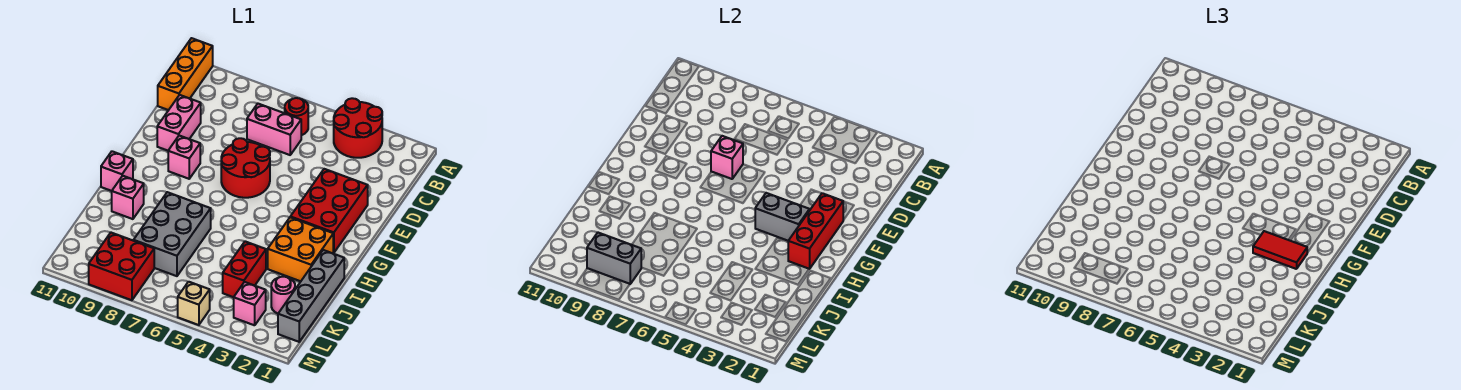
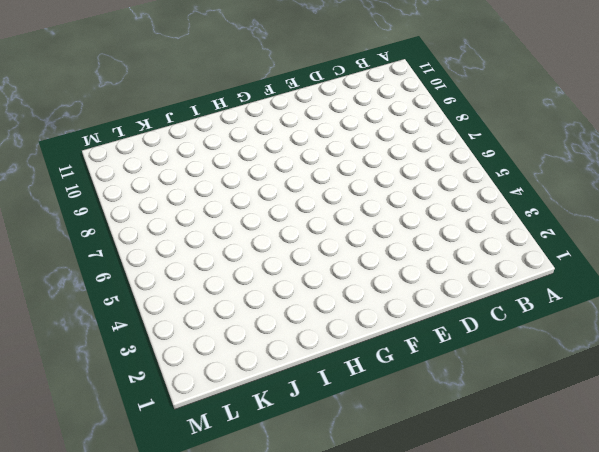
none -> red round brick A3:B4 level 1
none -> orange brick A11:C11 level 1
none -> red round brick B6 level 1

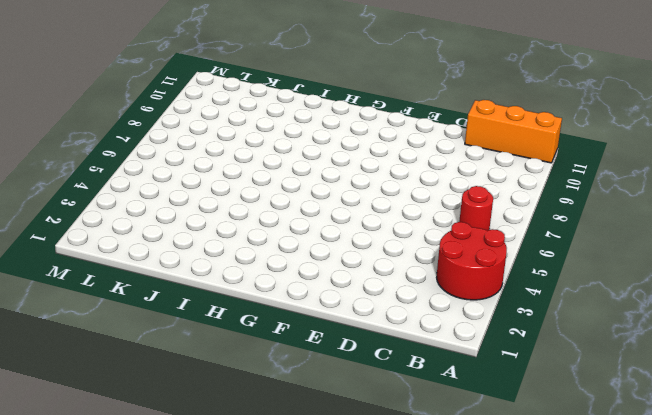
none -> pink brick C6:C7 level 1
none -> pink brick D10:E10 level 1
none -> red brick E2:G3 level 1

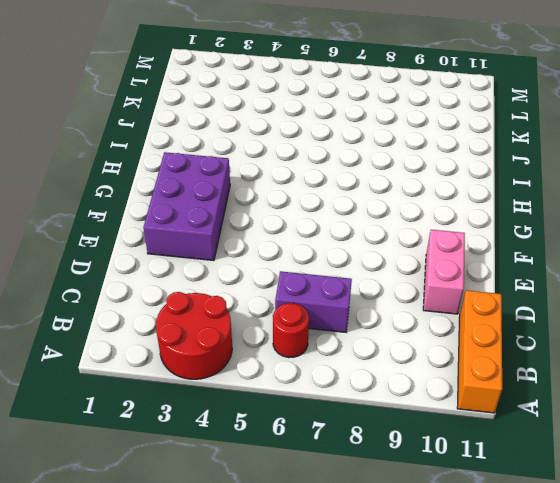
purple brick C6:C7 level 1 -> pink brick C6:C7 level 1
purple brick E2:G3 level 1 -> red brick E2:G3 level 1
none -> red round brick E6:F7 level 1
none -> pink brick F9 level 1
none -> orange brick H2:I3 level 1

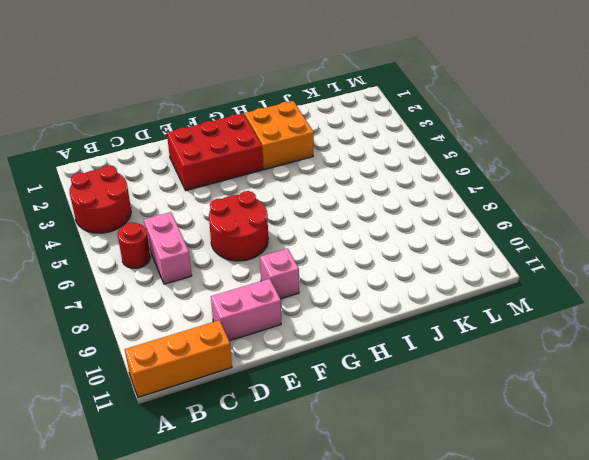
none -> pink brick H11 level 1
none -> grey brick I1:L1 level 1
none -> grey brick I7:K8 level 1

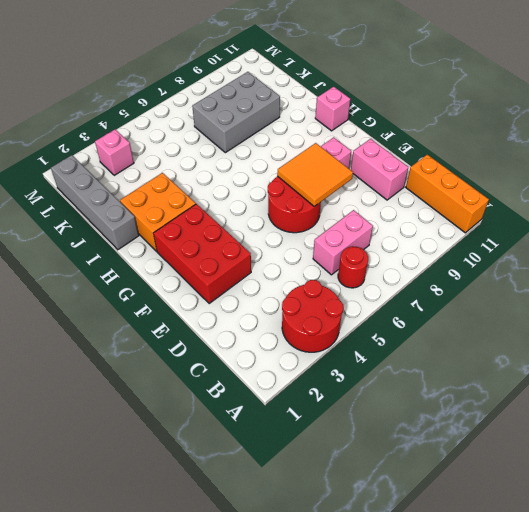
orange tile E7:F8 level 2 -> pink brick E7 level 2
grey brick J7:K9 level 1 -> grey brick I7:K8 level 1
none -> pink brick I10 level 1
none -> red brick J4:K4 level 1
none -> pink round brick K2 level 1

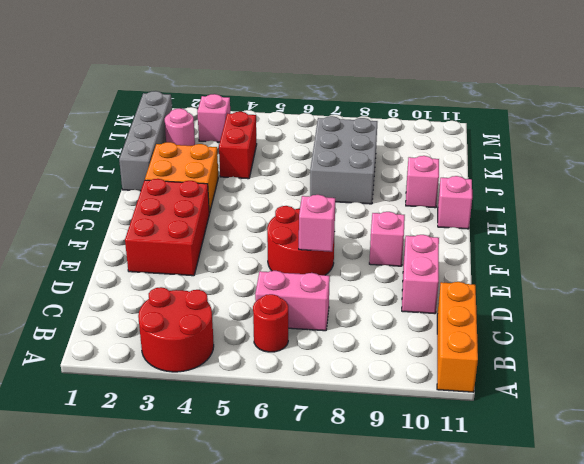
none -> red brick L8:M9 level 1
none -> tan brick M5 level 1
none -> red brick F2:H2 level 2

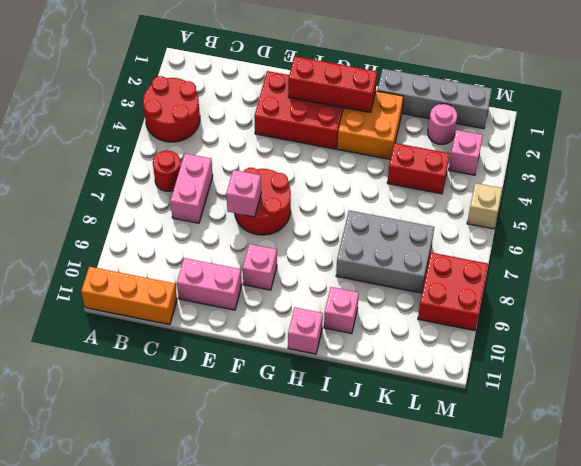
none -> grey brick G3:G4 level 2
none -> grey brick L8:L9 level 2
none -> red tile H2:H3 level 3

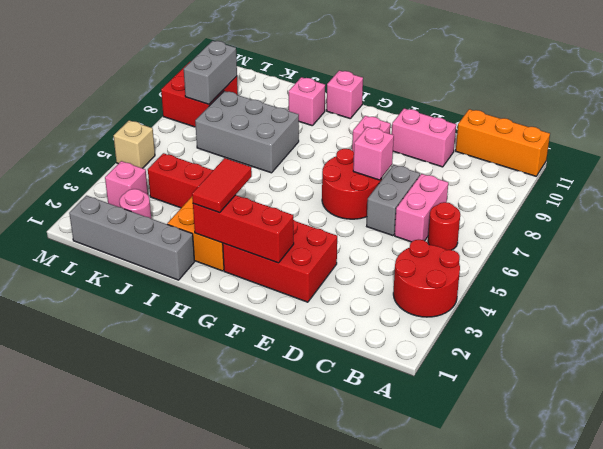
grey brick D6:D7 level 1 -> grey brick G3:G4 level 2

